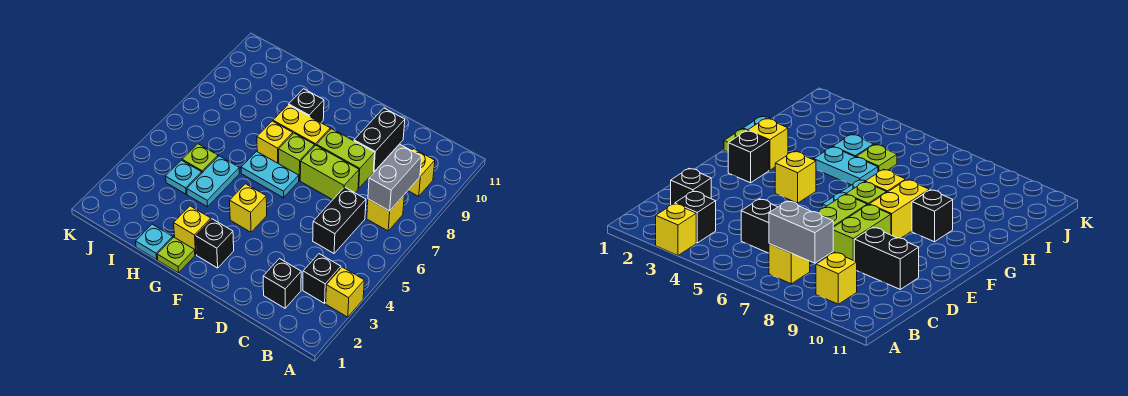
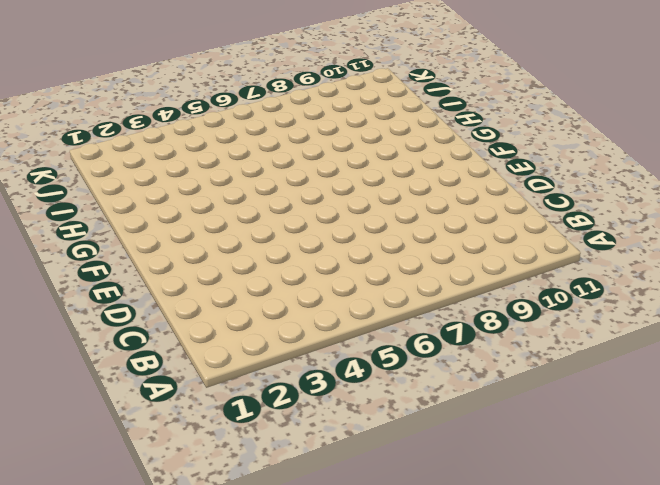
none -> yellow brick A3 level 1
none -> black brick B3 level 1
none -> yellow brick B7 level 1

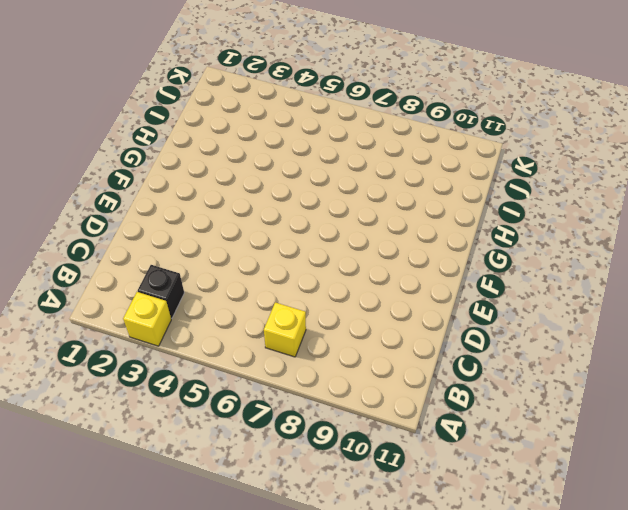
none -> yellow brick B9 level 1
none -> black brick C2 level 1
none -> black brick C5:C6 level 1

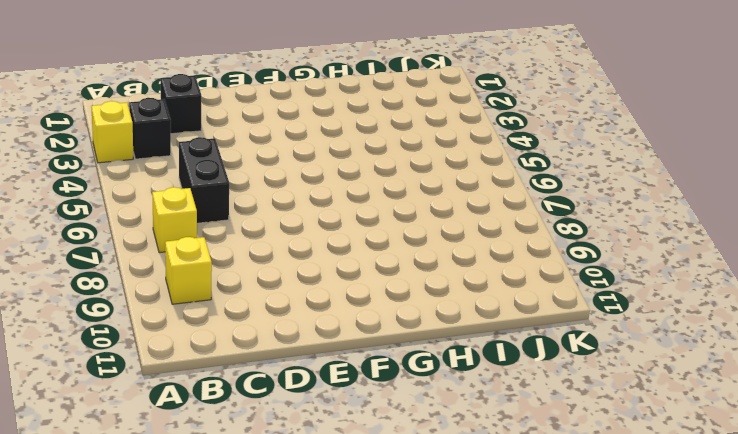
none -> lime brick D7:E7 level 1
none -> lime brick D8:E8 level 1
none -> black brick D9:D10 level 1

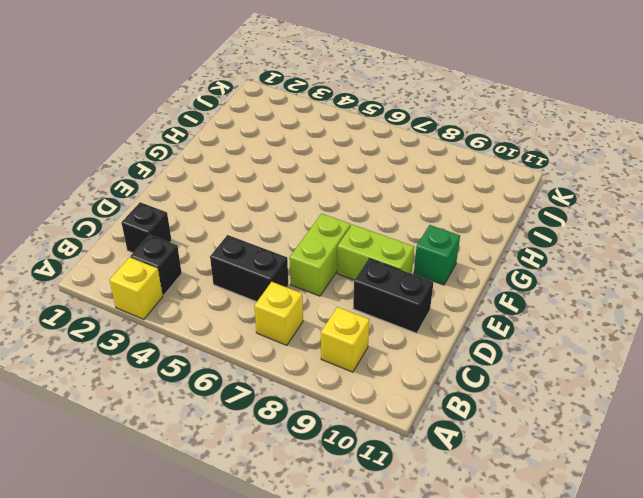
lime brick E8:E9 level 1 -> lime brick D8:E8 level 1
green brick F10 level 1 -> none
none -> black brick F2 level 1
none -> yellow brick F4 level 1
none -> cyan plate F6:G6 level 1

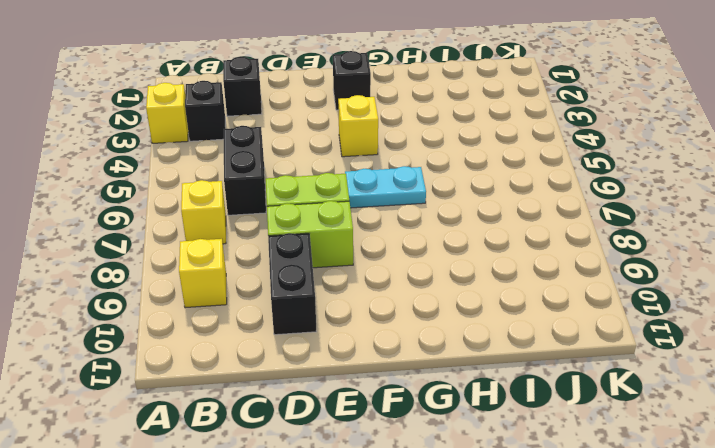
none -> lime brick F7 level 1
none -> yellow brick F8:G8 level 1
none -> lime plate G1 level 1

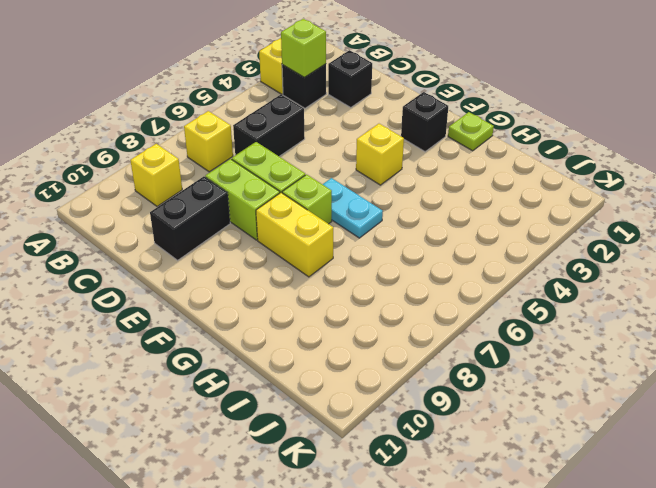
lime brick B3 level 2 -> none
none -> yellow brick G2 level 1
none -> yellow brick G7 level 1
none -> black brick G9 level 1

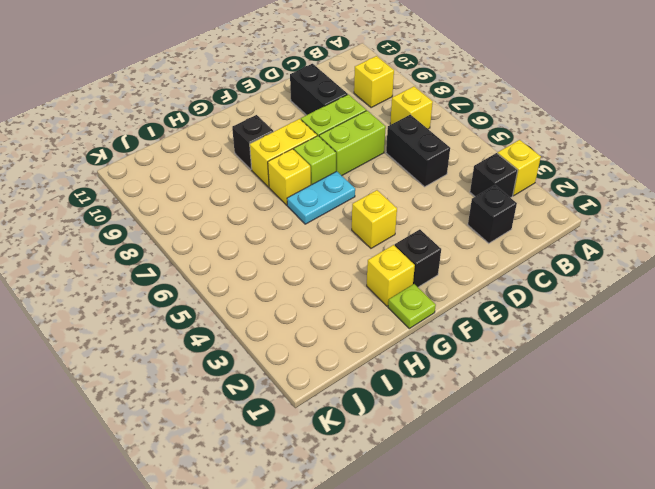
none -> cyan plate H1 level 1
none -> cyan plate H4:H5 level 1
none -> cyan plate I4 level 1

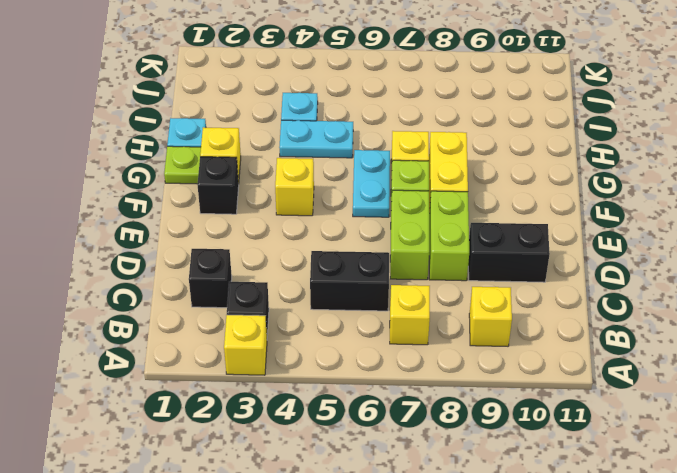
none -> black brick G9 level 1
none -> lime plate I5 level 1
none -> grey brick B7:B8 level 2

